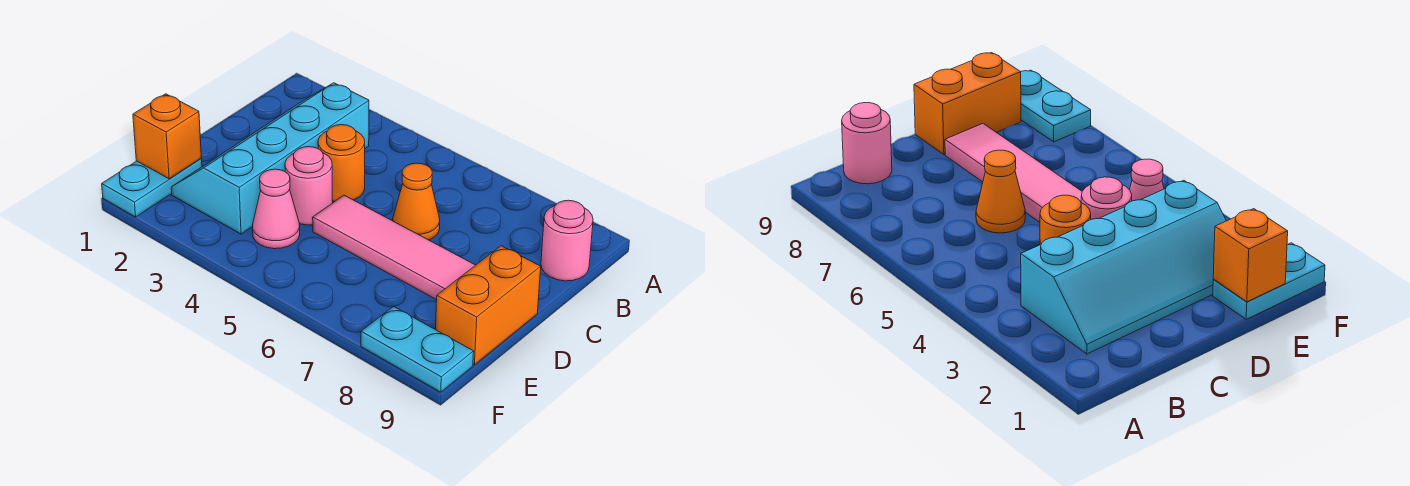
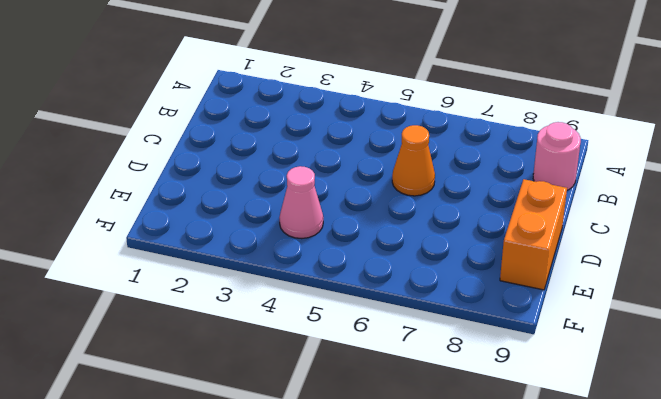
none -> cyan slope B2:E3 level 1 top 3
none -> orange round brick C4 level 1

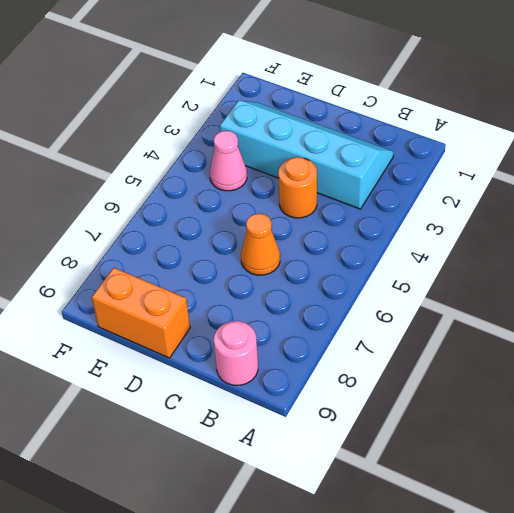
none -> pink round brick D4 level 1
none -> pink tile D5:D8 level 1

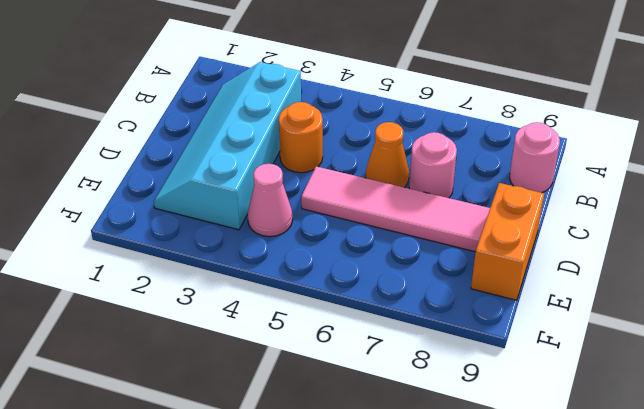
pink round brick C7 level 1 -> pink round brick D4 level 1
none -> cyan plate E1:F1 level 1
none -> cyan plate F8:F9 level 1

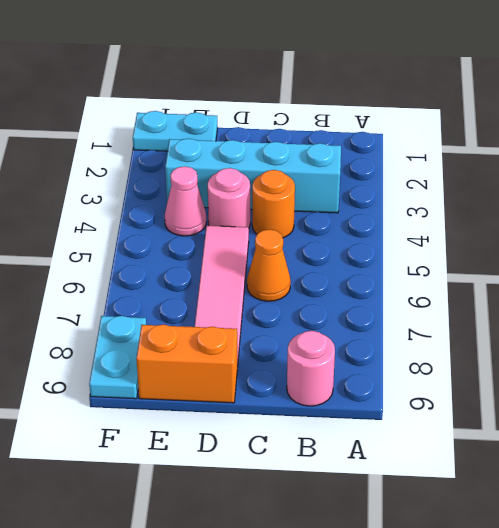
none -> orange brick E1 level 2

